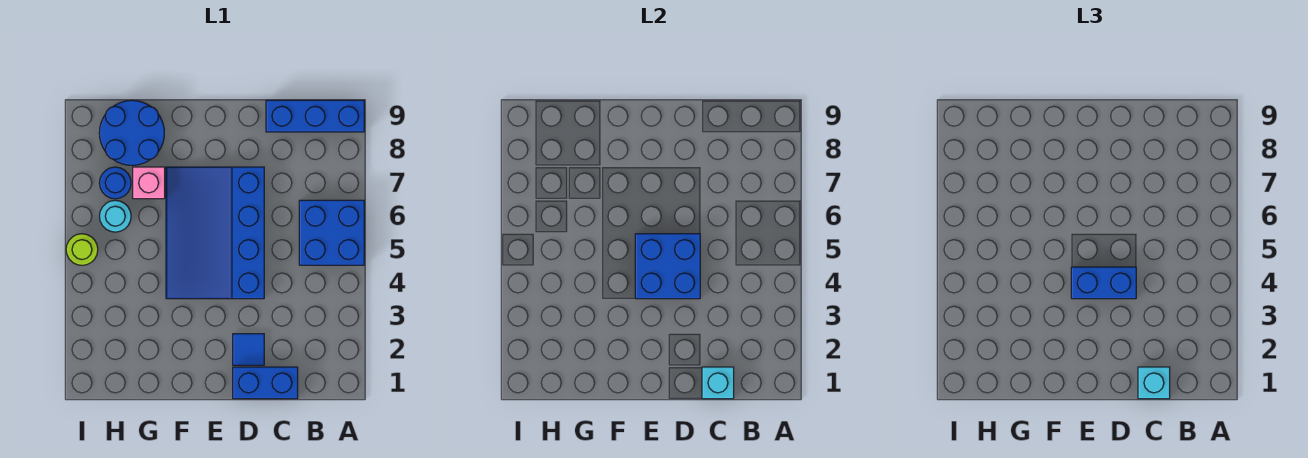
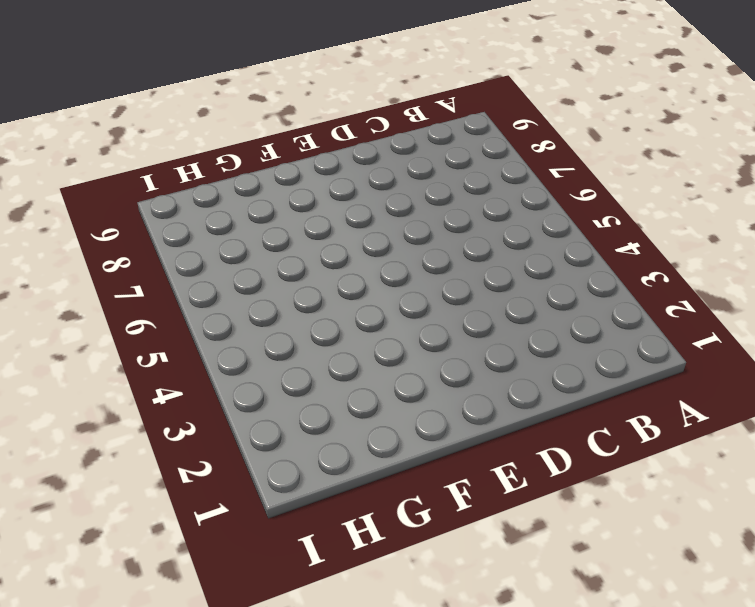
none -> blue brick A5:B6 level 1
none -> blue brick A9:C9 level 1
none -> blue brick C1:D1 level 1

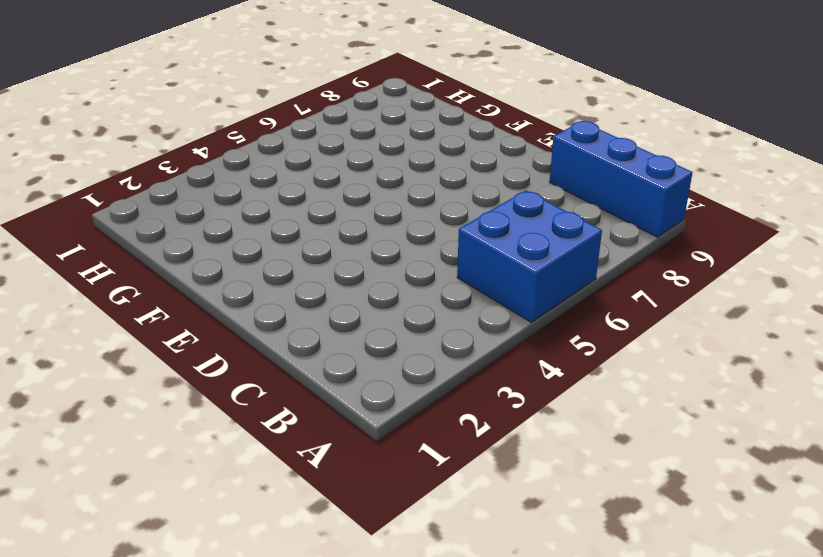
none -> blue brick C1:D1 level 1
none -> blue tile D2 level 1
none -> blue slope D4:F7 level 1 top D

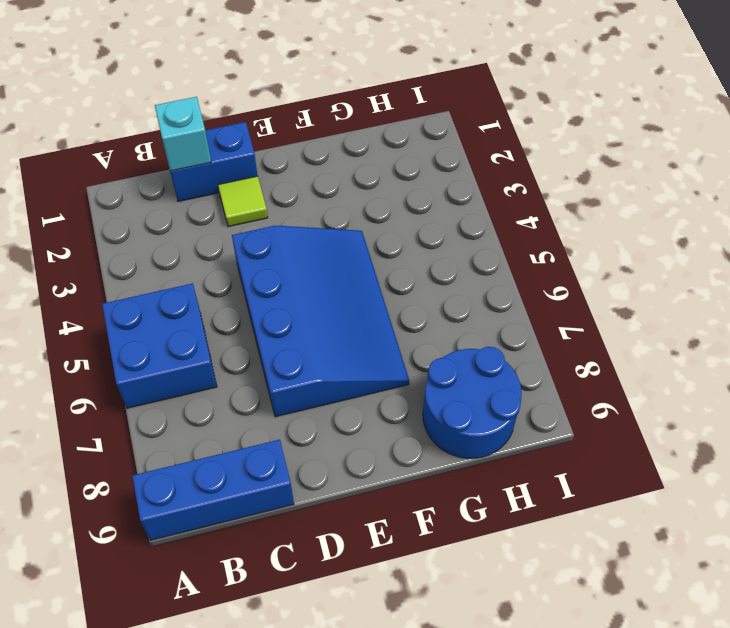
lime tile D2 level 1 -> blue tile D2 level 1
none -> pink brick G7 level 1
none -> cyan round brick H6 level 1
none -> blue round brick H7 level 1

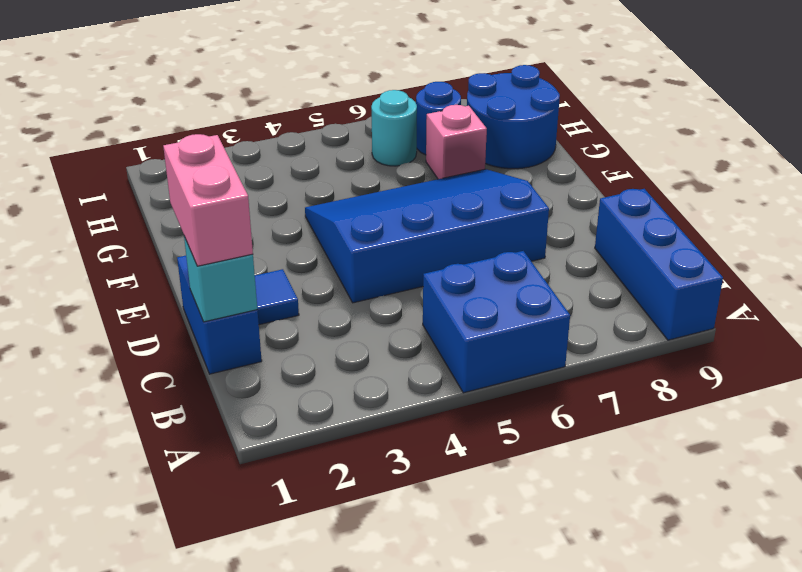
pink brick C1:D1 level 3 -> cyan brick C1 level 3
none -> lime round brick I5 level 1
none -> blue brick D4:E5 level 2
none -> blue brick D4:E4 level 3

